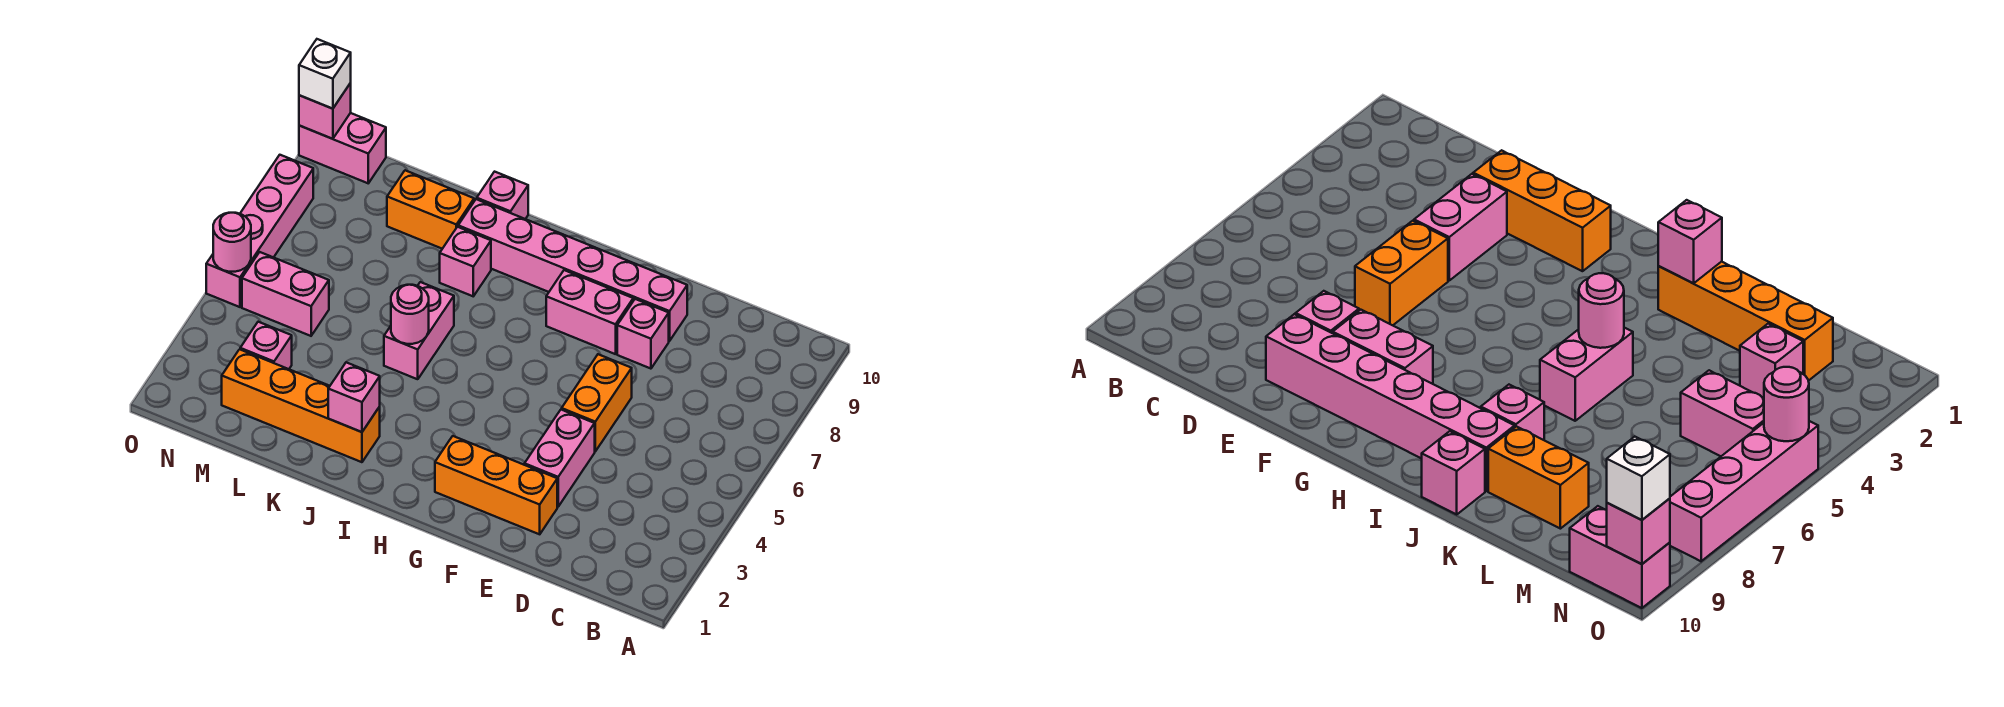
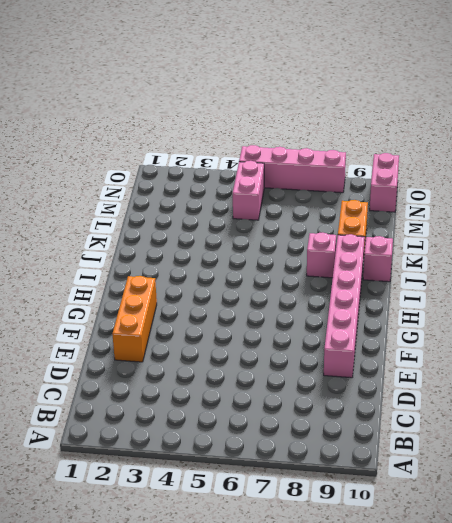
none -> pink brick E3:E4 level 1
none -> orange brick E5:E6 level 1
none -> pink brick E8 level 1

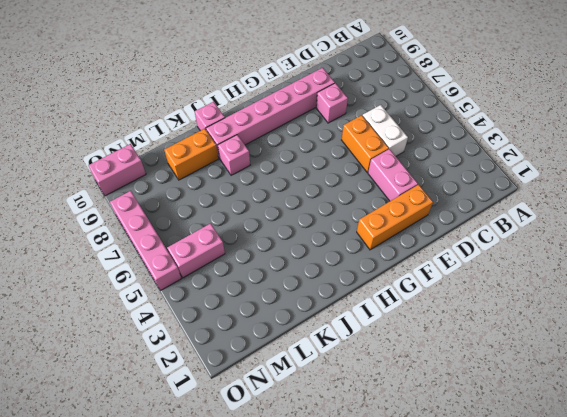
white brick D5:D6 level 1 -> none
none -> pink brick F8:G8 level 1
none -> orange brick J2:M2 level 1
none -> pink brick J5:J6 level 1

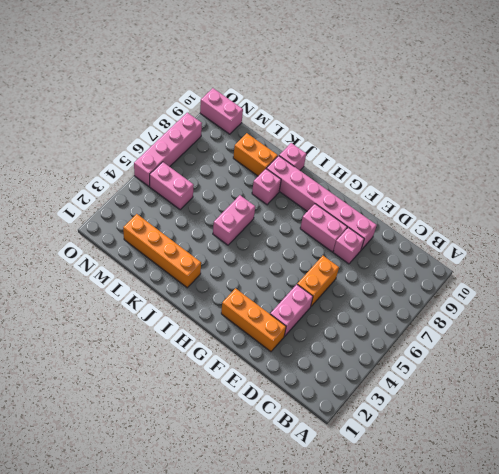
none -> pink brick M3 level 1
none -> pink brick J2 level 2
none -> pink round brick J5 level 2

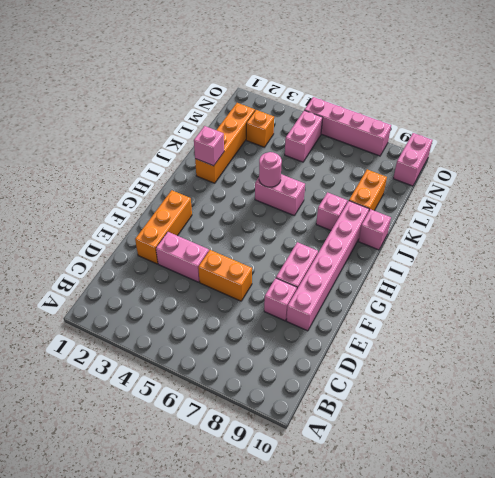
orange brick M3 level 1 -> pink brick M3 level 1
none -> pink round brick O5 level 2
none -> pink brick O10 level 2
none -> white brick O10 level 3

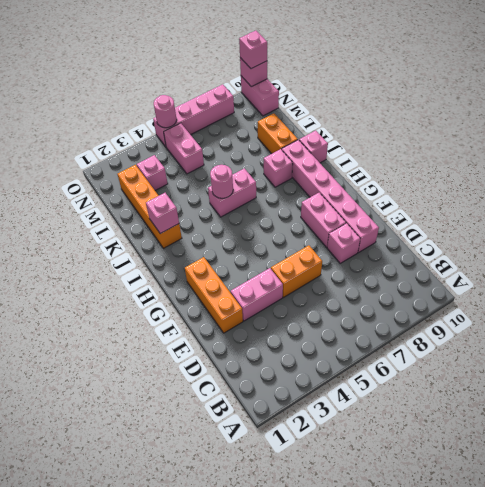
pink brick O10 level 3 -> white brick O10 level 3

